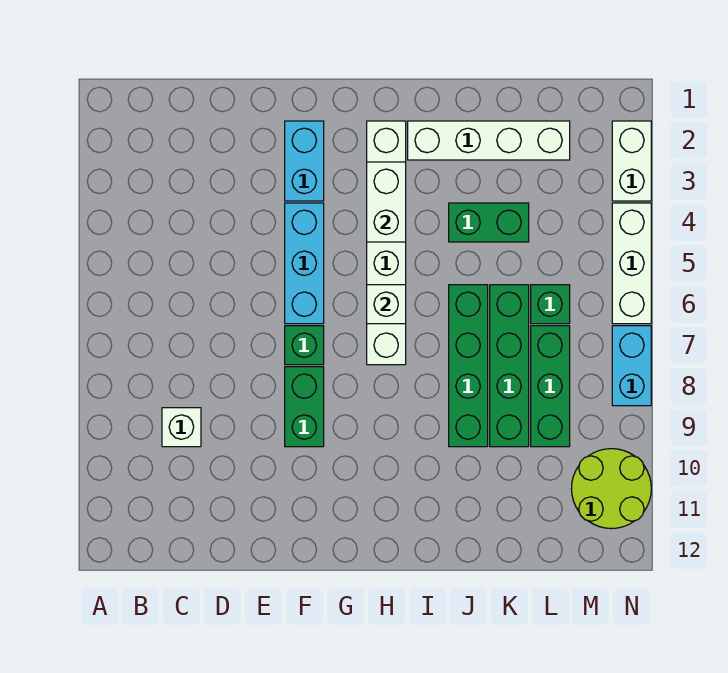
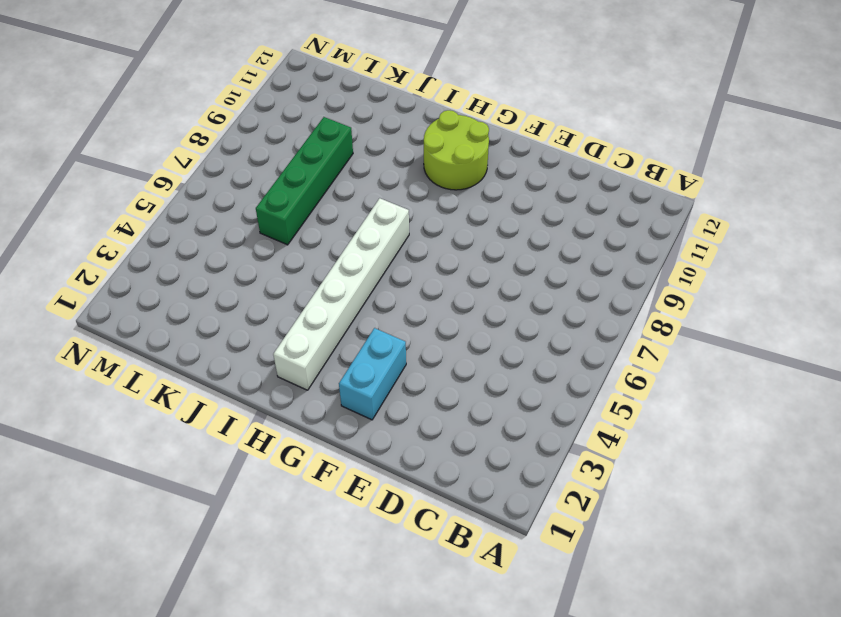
lime round brick G10:H11 level 1 -> lime round brick M10:N11 level 1
none -> white brick C9 level 1
none -> cyan brick F4:F6 level 1
none -> green brick F7 level 1

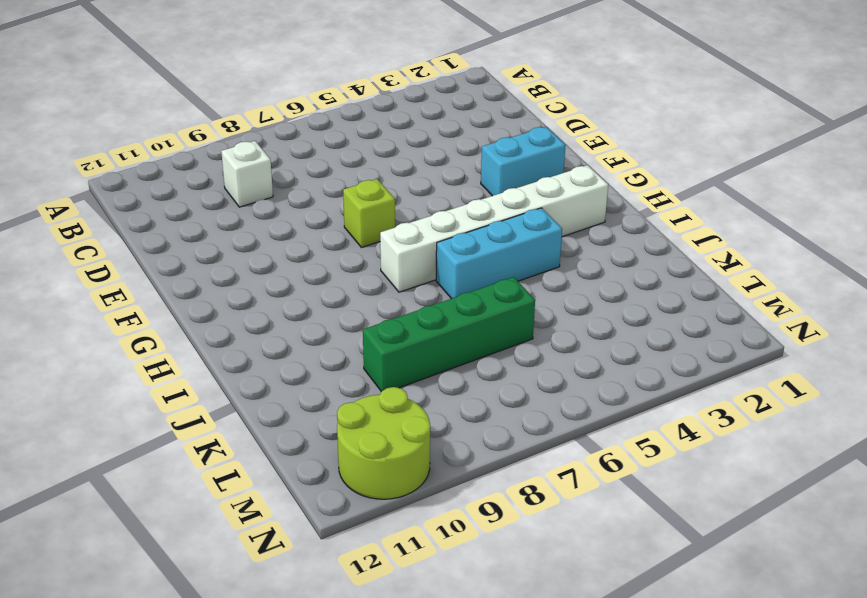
lime brick F7 level 1 -> green brick F7 level 1
cyan brick I4:I6 level 1 -> cyan brick F4:F6 level 1
none -> green brick F8:F9 level 1
none -> white brick I2:L2 level 1
none -> green brick J4:K4 level 1

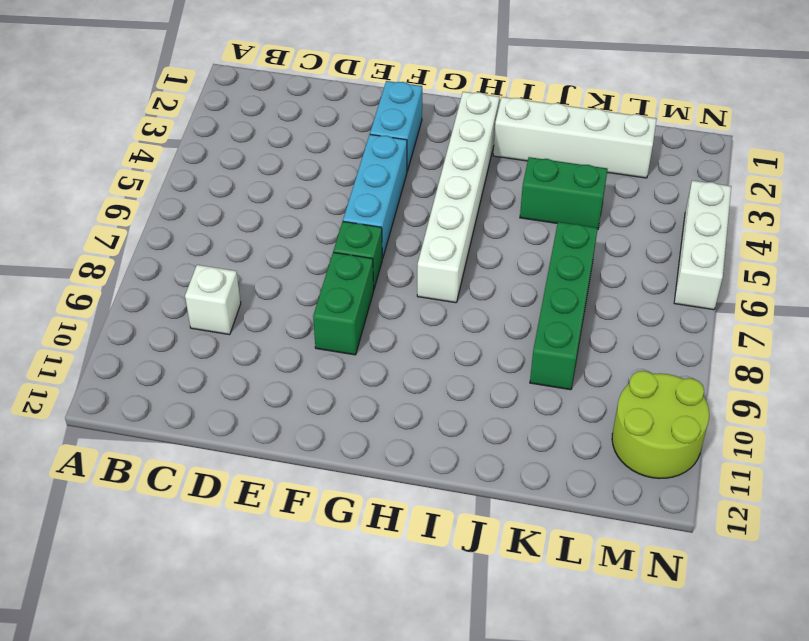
none -> green brick J6:J9 level 1
none -> green brick L6 level 1
none -> green brick L7:L9 level 1

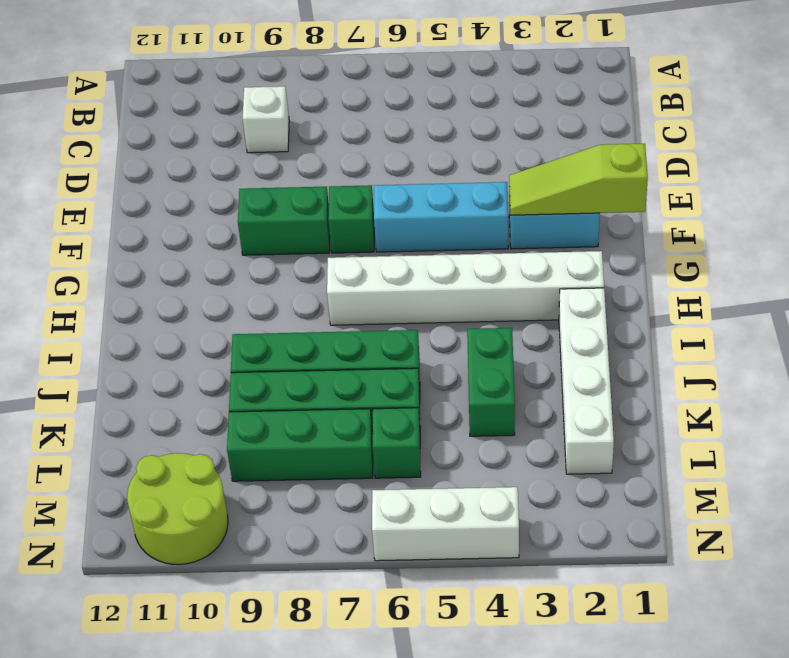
lime slope F1:F3 level 2 top 1 -> none
none -> white brick N2:N3 level 1
none -> cyan brick N7:N8 level 1
none -> white brick H3:H4 level 2

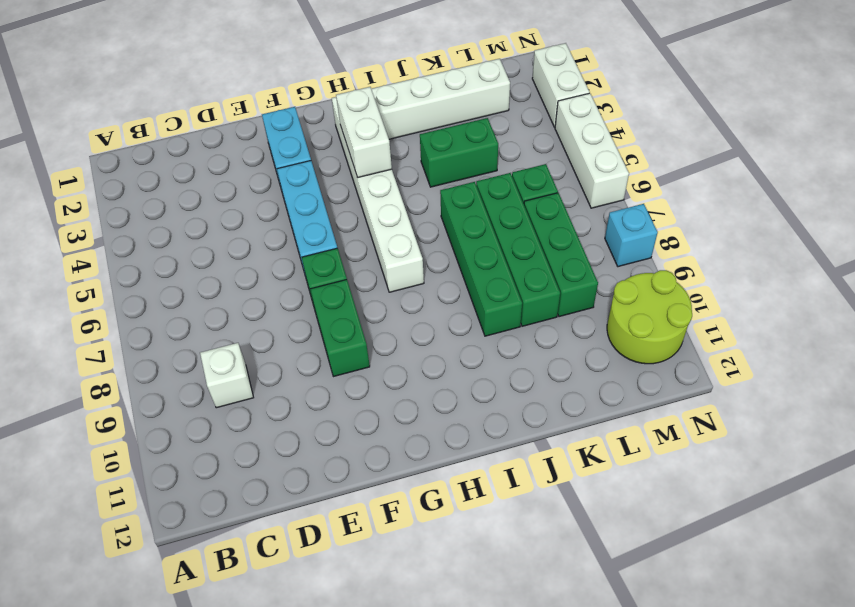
cyan brick N8 level 1 -> cyan brick N7:N8 level 1
none -> white brick H6 level 2

